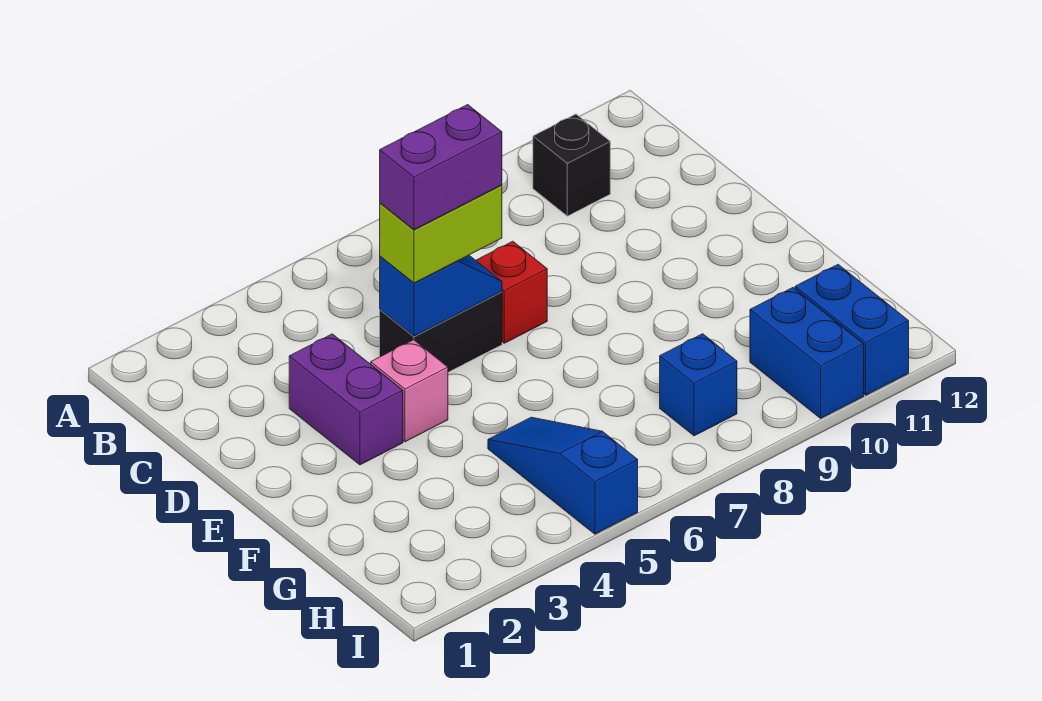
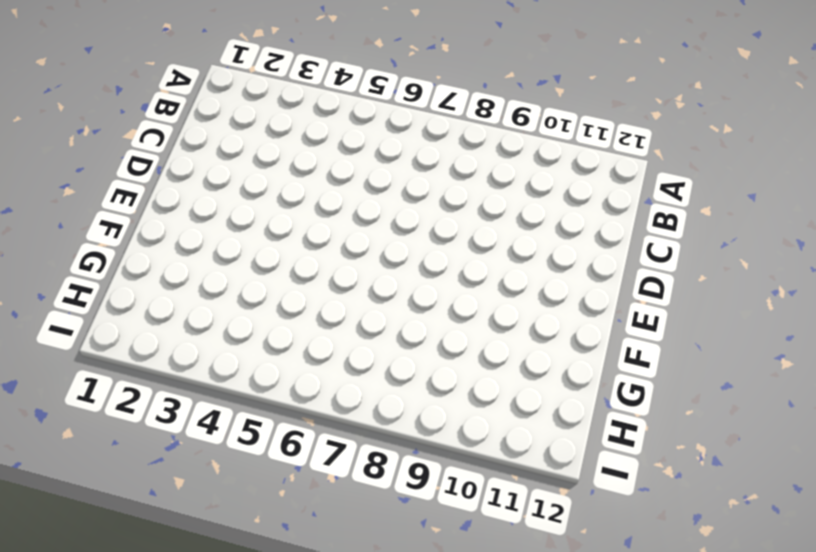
none -> black brick B10 level 1
none -> purple brick D3:E3 level 1
none -> black brick D5:D6 level 1

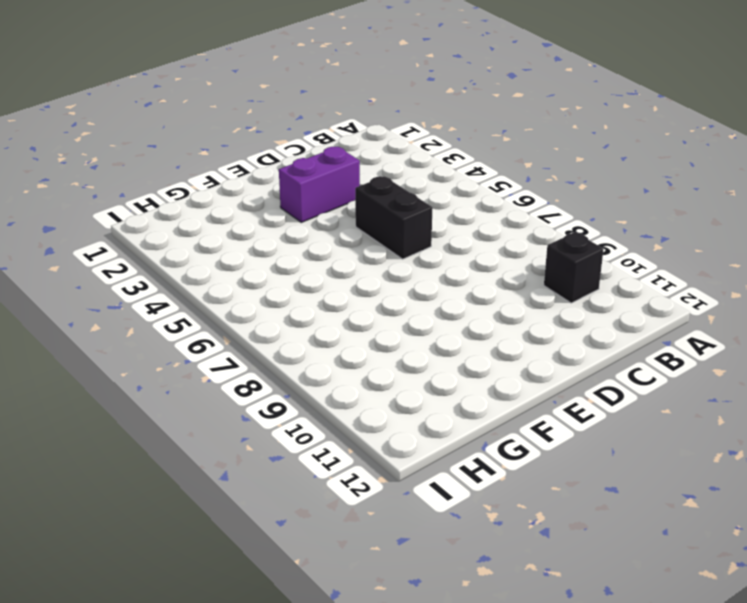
none -> red brick D7 level 1
none -> pink brick E4 level 1
none -> blue slope G5:I5 level 1 top I

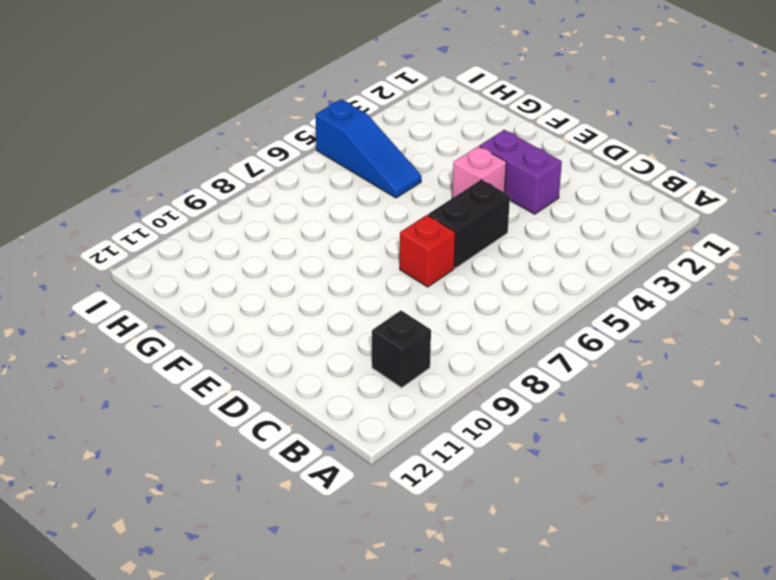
none -> blue brick H8 level 1
none -> blue brick H10:I10 level 1
none -> blue brick H11:I11 level 1

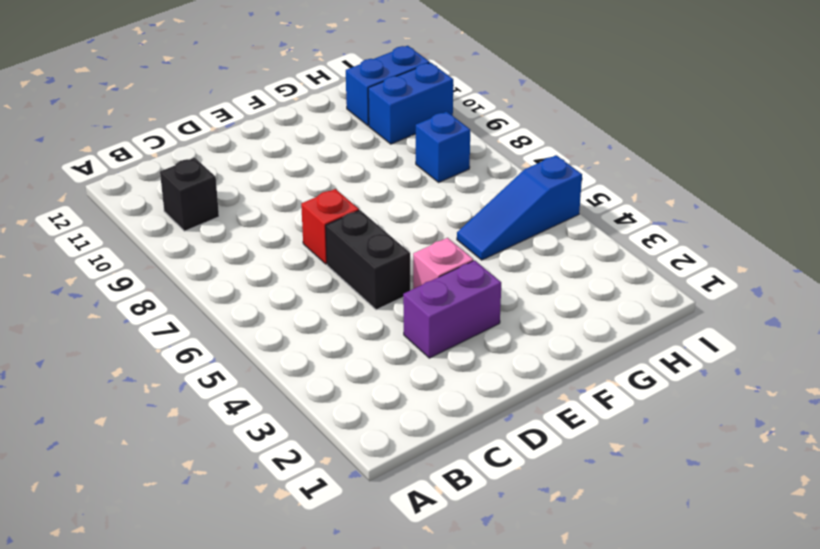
none -> blue slope D5:D6 level 2 top 5
none -> lime brick D5:D6 level 3
none -> purple brick D5:D6 level 4

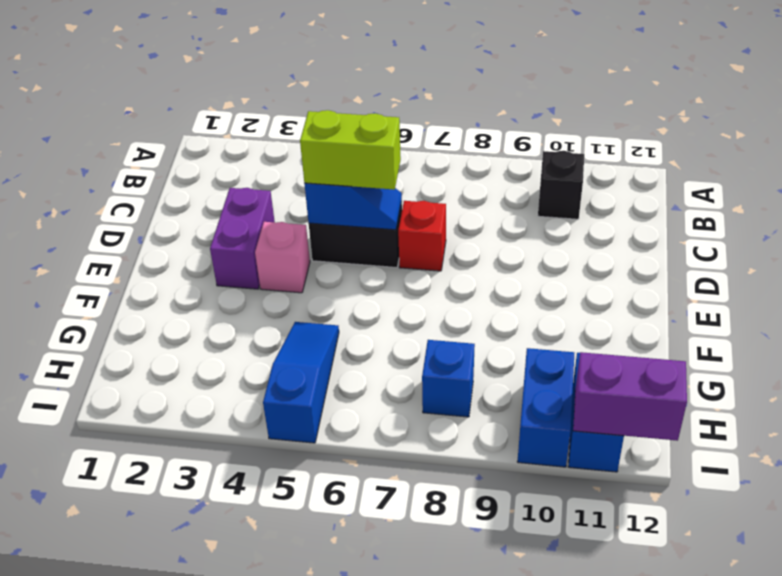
purple brick I11:I12 level 2 -> purple brick D5:D6 level 4

